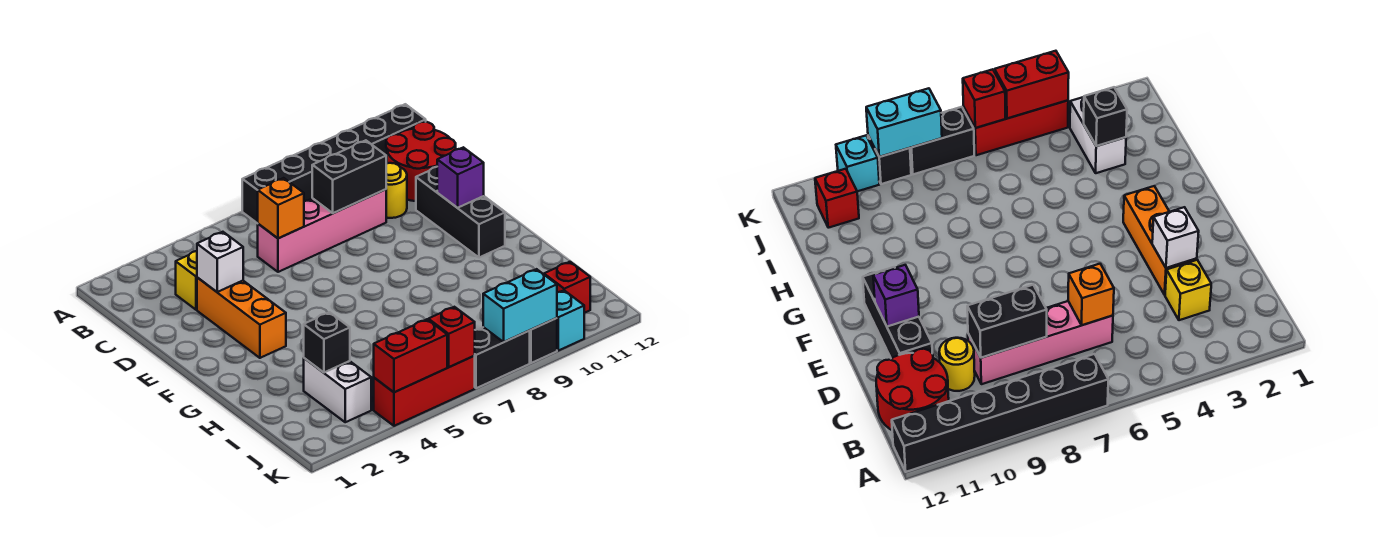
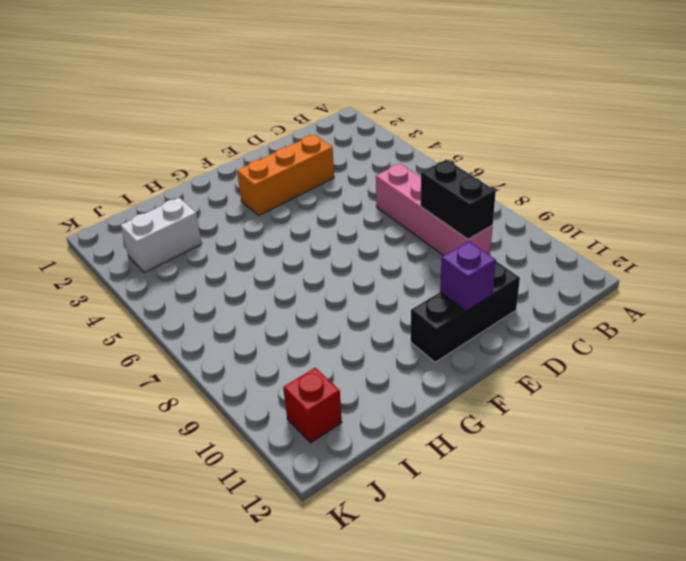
none -> black brick A7:A12 level 1
none -> red round brick B11:C12 level 1
none -> yellow brick C3 level 1

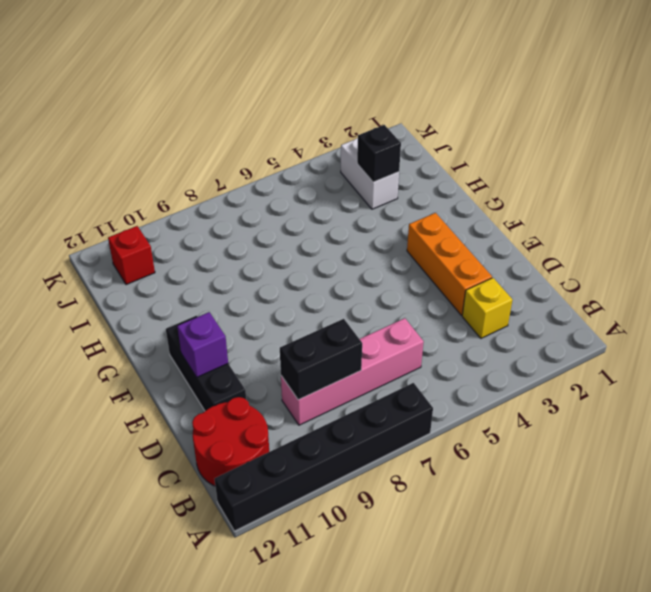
none -> yellow round brick C10 level 1
none -> red brick K4:K6 level 1
none -> black brick K7:K8 level 1

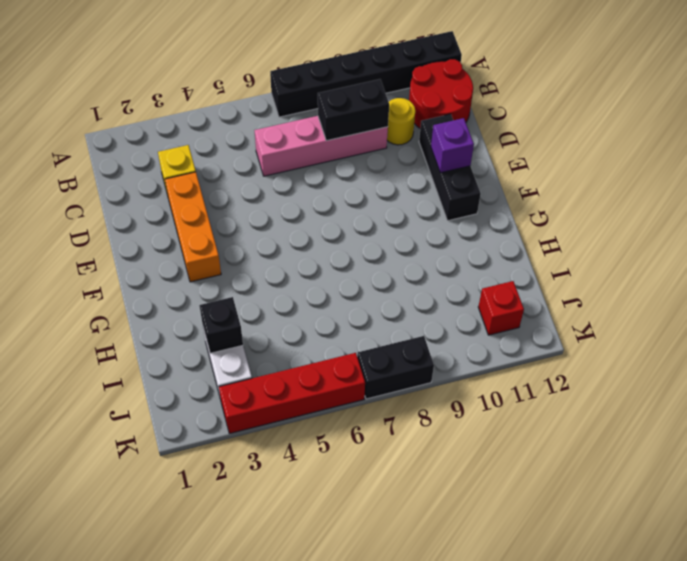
red brick K3:K6 level 1 -> red brick K4:K6 level 1
none -> black brick K9 level 1
none -> cyan brick K10 level 1
none -> orange brick C6 level 2

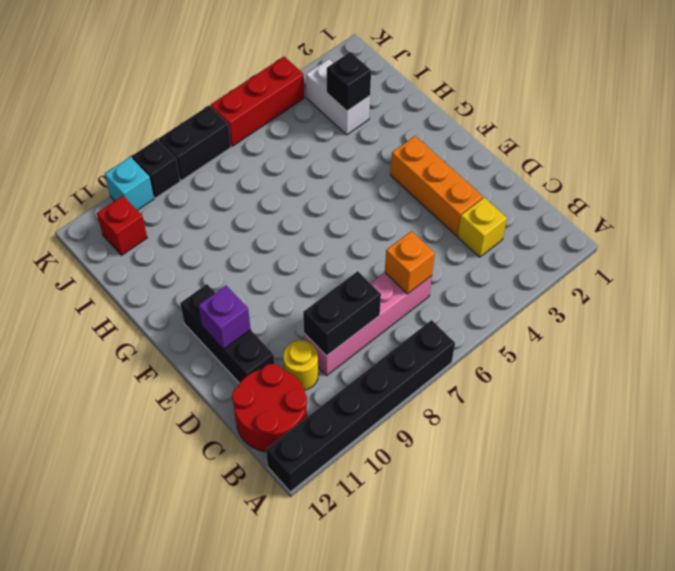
none -> white brick D3 level 2
none -> red brick K4:K5 level 2
none -> red brick K6 level 2

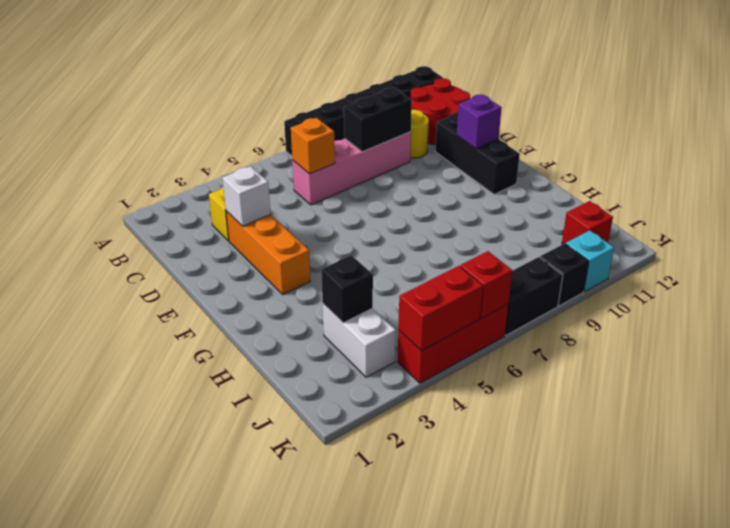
none -> cyan brick K8:K9 level 2

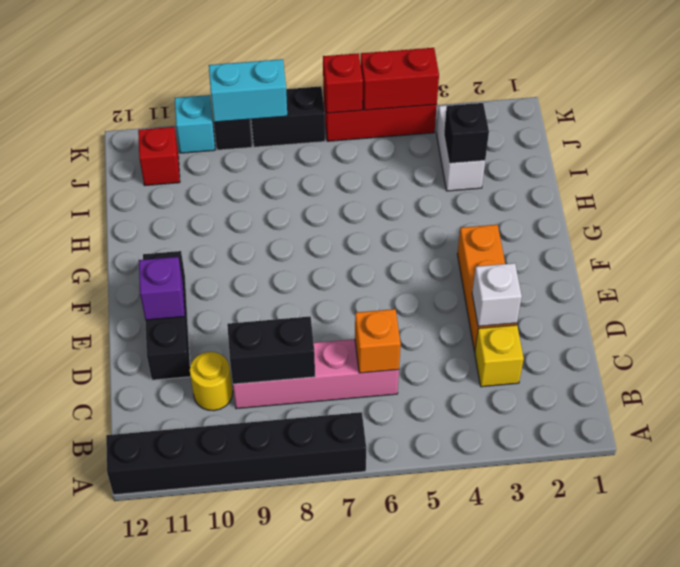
none -> red round brick B11:C12 level 1

